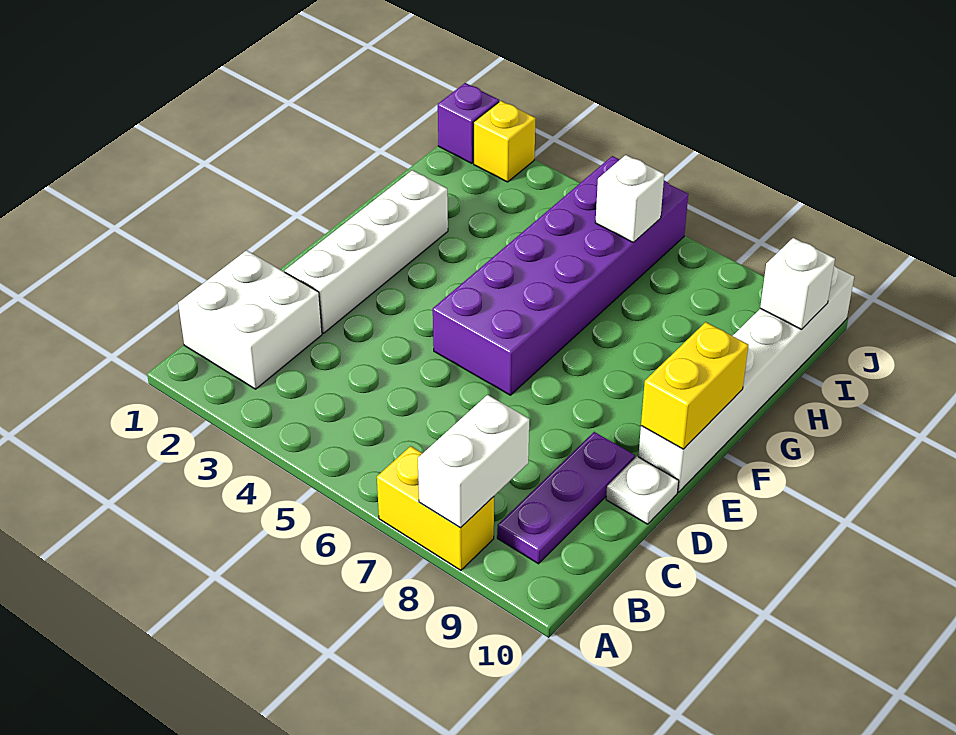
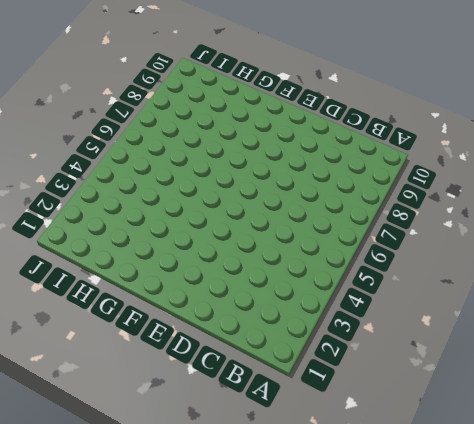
none -> yellow brick A7:A8 level 1
none -> white brick B1:C2 level 1
none -> purple plate B9:D9 level 1

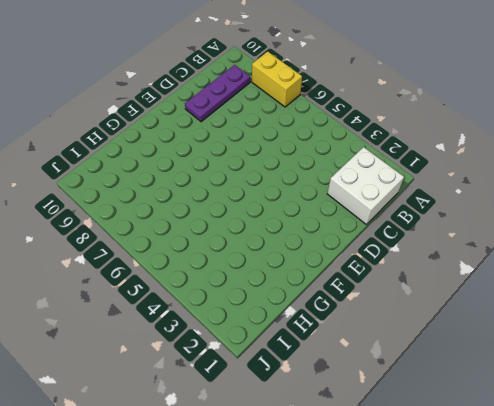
none -> white brick D2:G2 level 1
none -> white plate D10 level 1
none -> purple brick E5:J6 level 1

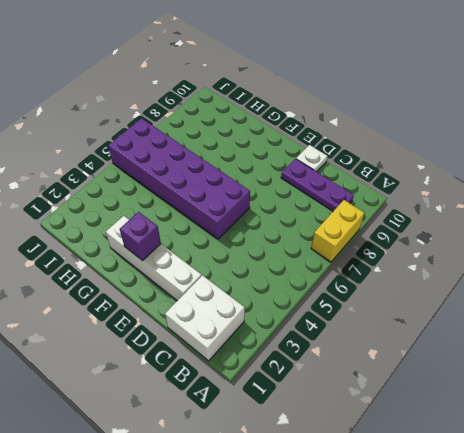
purple brick F2 level 2 -> purple brick J1 level 1
none -> white brick E10:J10 level 1
none -> yellow brick J2 level 1
none -> white brick A8:B8 level 2

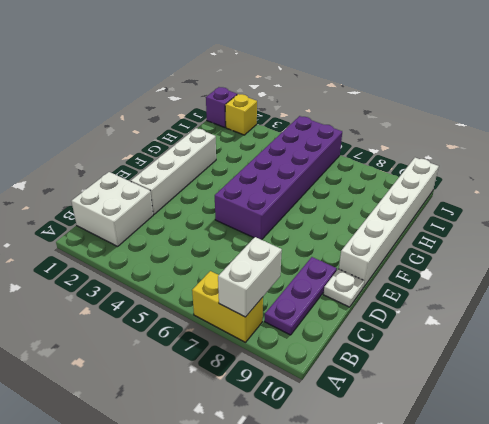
none -> yellow brick E10:F10 level 2
none -> white brick I6 level 2
none -> white brick I10 level 2

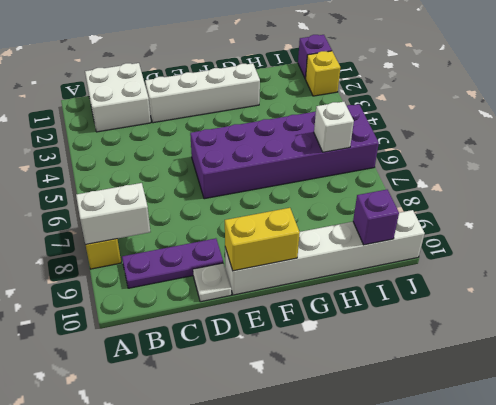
purple brick I10 level 2 -> white brick I10 level 2

